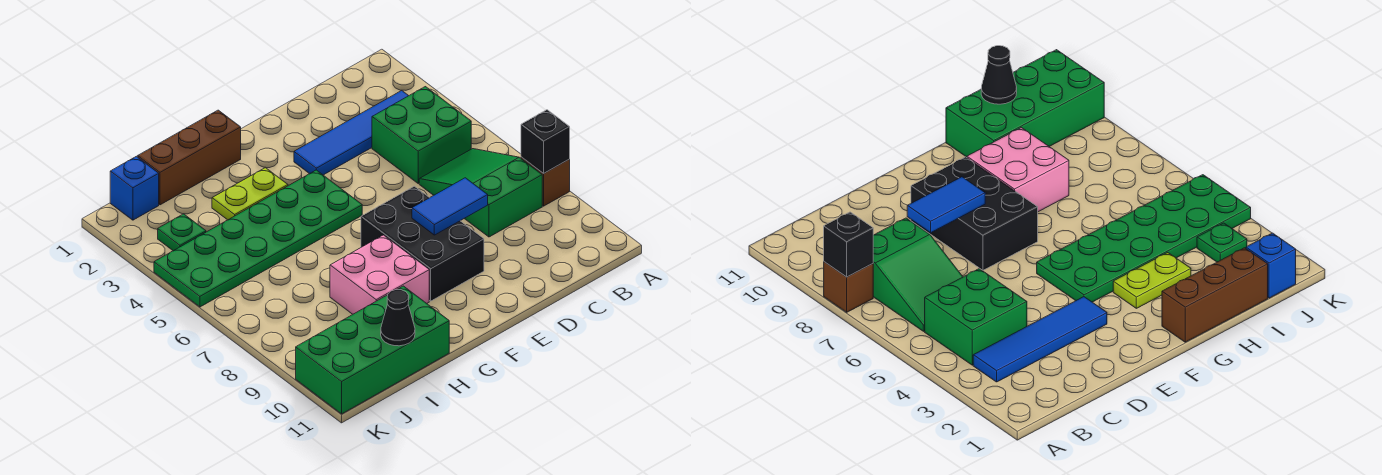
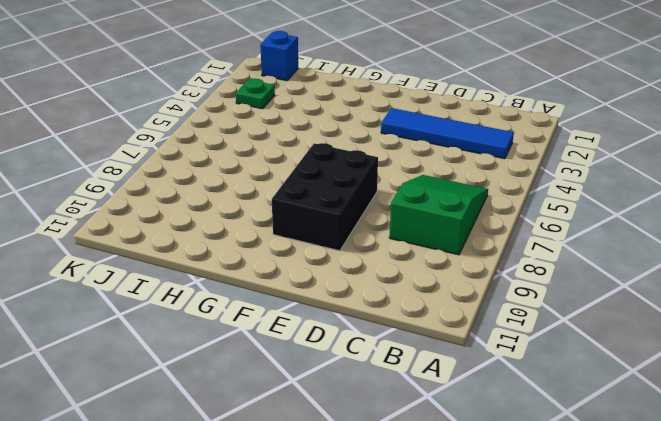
none -> brown brick A8 level 1
none -> green brick B4:C5 level 1
none -> green plate F4:K5 level 1

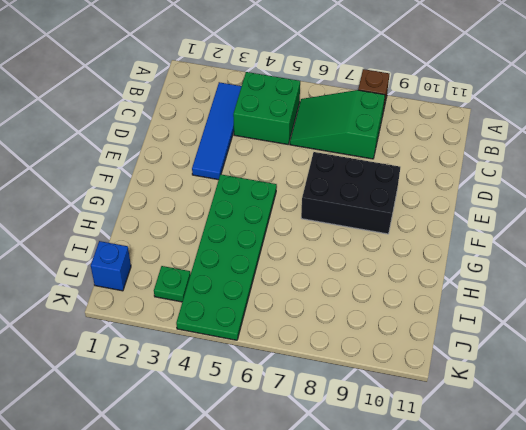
none -> brown brick G1:I1 level 1
none -> lime plate G3:H3 level 1
none -> pink brick G8:H9 level 1

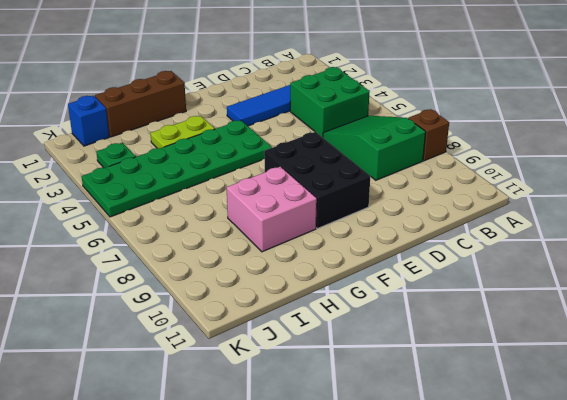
none -> green brick H10:K11 level 1
none -> black brick A8 level 2
none -> blue tile D8:E8 level 2

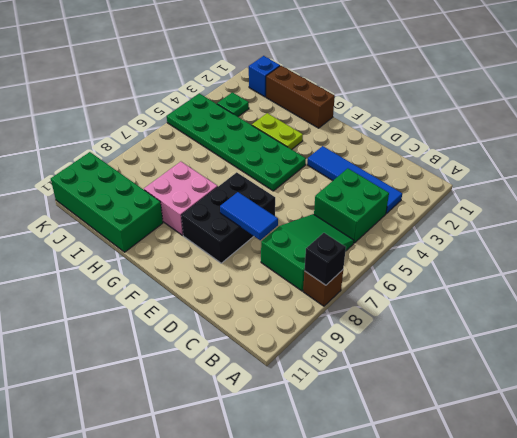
none -> black cone I11 level 2

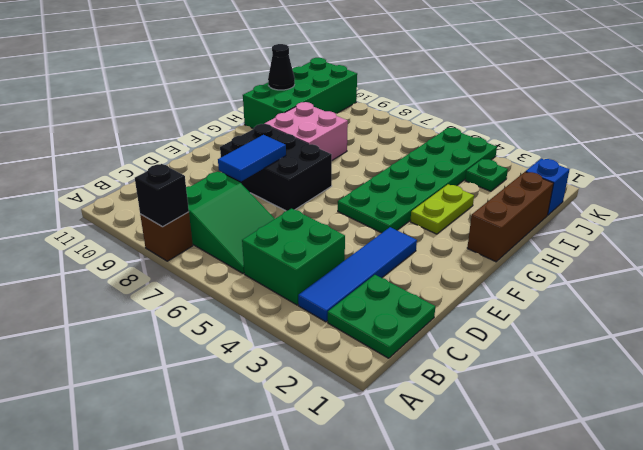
green plate B1:C2 level 1 -> none

